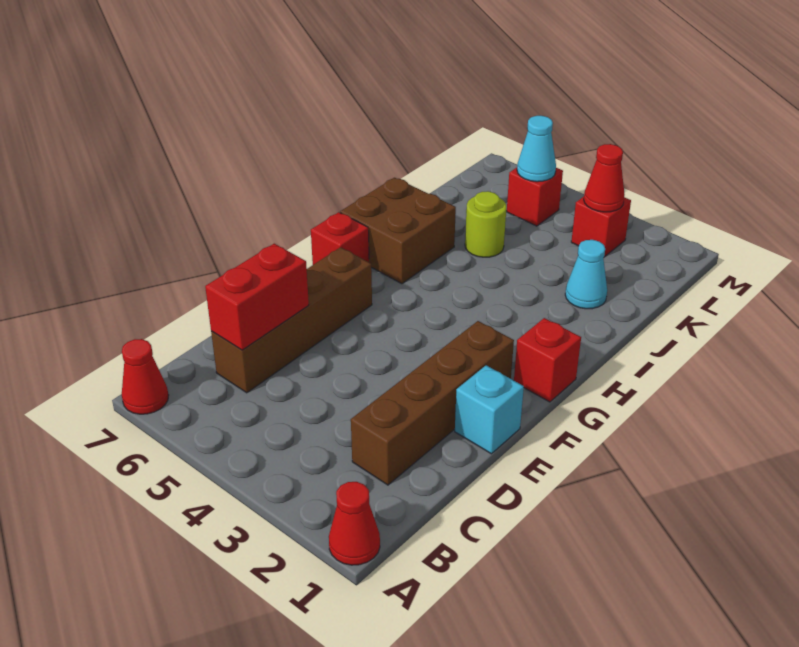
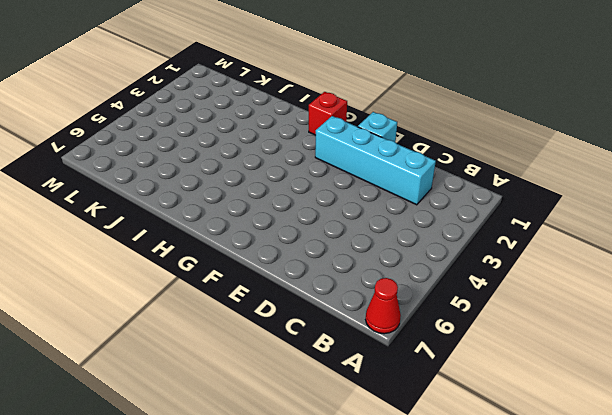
cyan brick C2:F2 level 1 -> brown brick C2:F2 level 1
none -> red cone A1 level 1
none -> brown brick C6:F6 level 1
none -> red brick G7 level 1

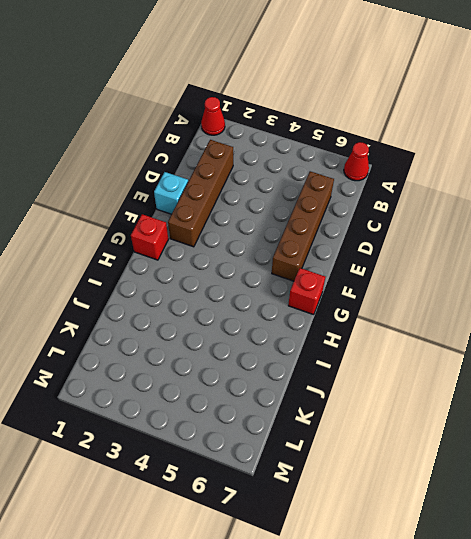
none -> brown brick H6:I7 level 1
none -> cyan cone J2 level 1
none -> lime round brick J5 level 1

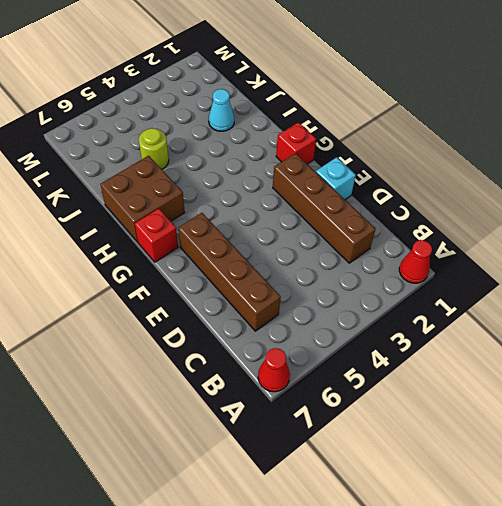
none -> red brick L3 level 1
none -> red brick L5 level 1
none -> red brick C6:D6 level 2

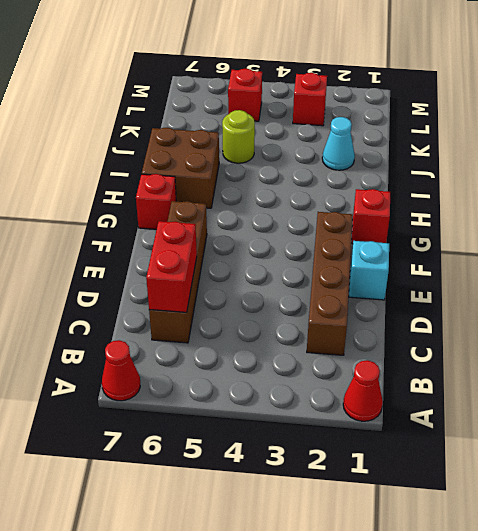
none -> red cone L3 level 2
none -> cyan cone L5 level 2

